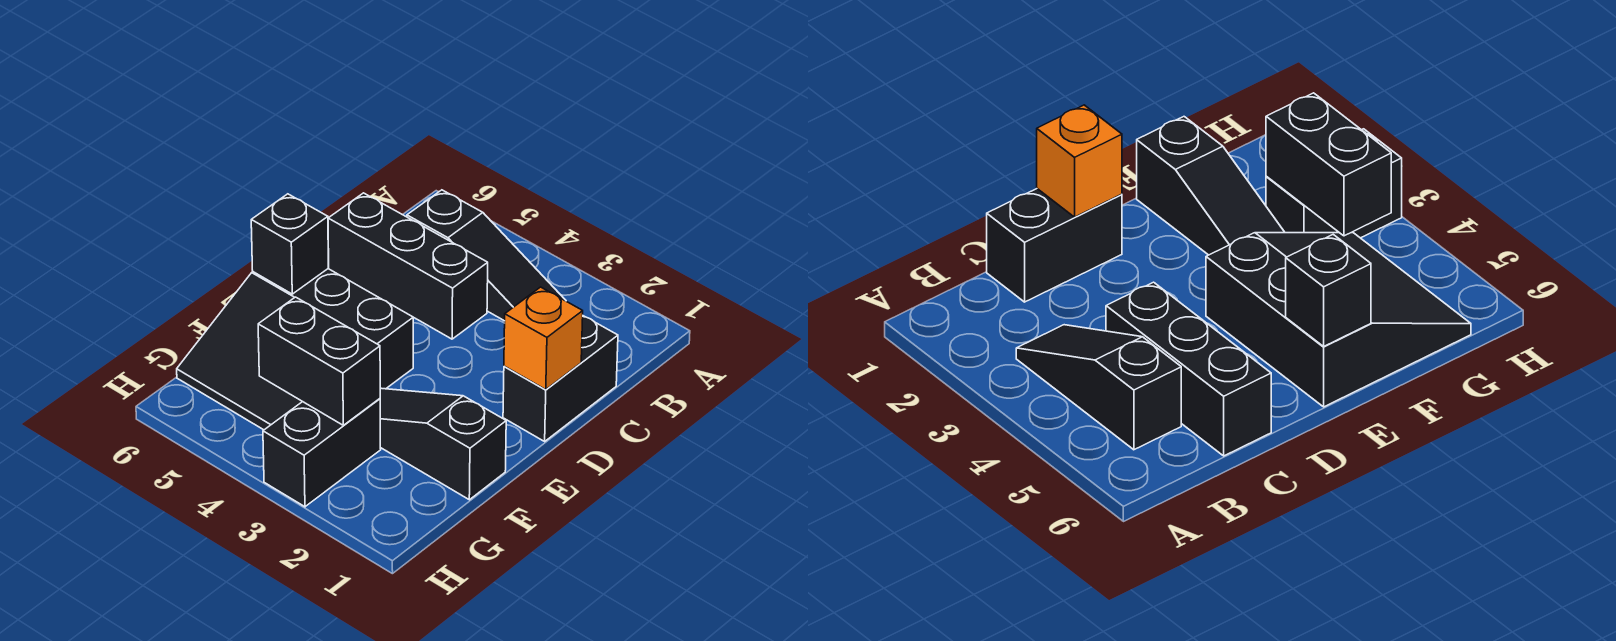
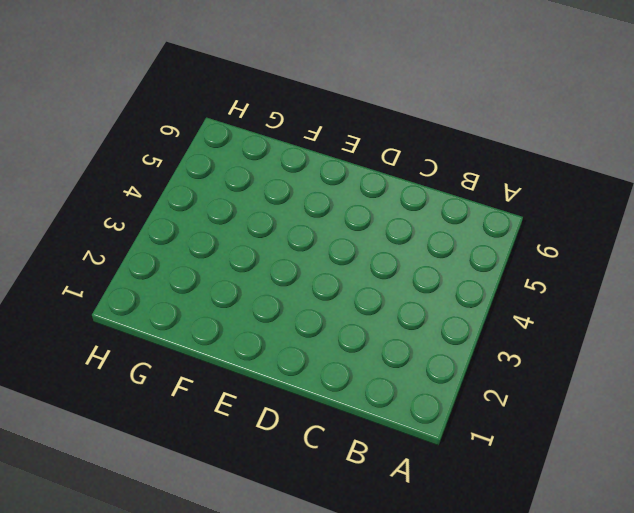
none -> black slope B3:B5 level 1 top 5
none -> black brick C1:D1 level 1

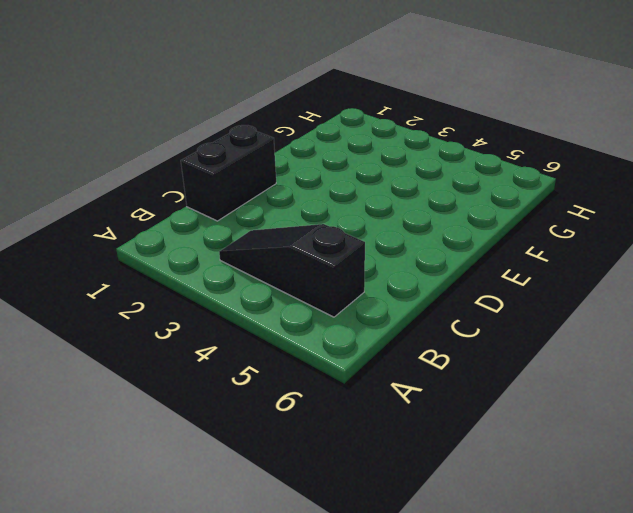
none -> black brick C4:C6 level 1
none -> black slope E4:G6 level 1 top E

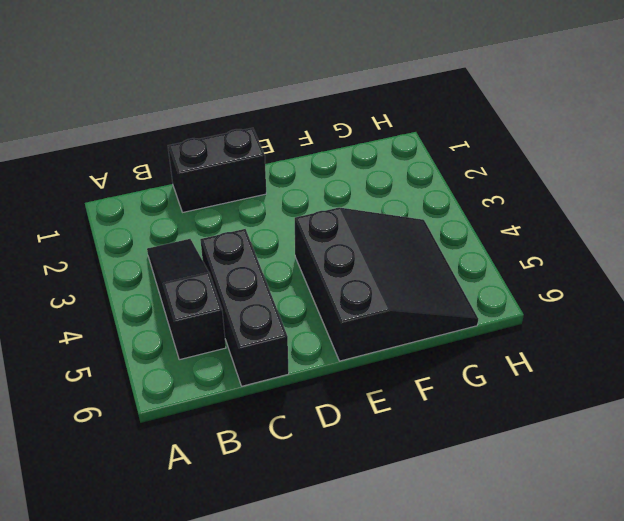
none -> black slope F1:F3 level 1 top 1
none -> black brick G3:H3 level 1

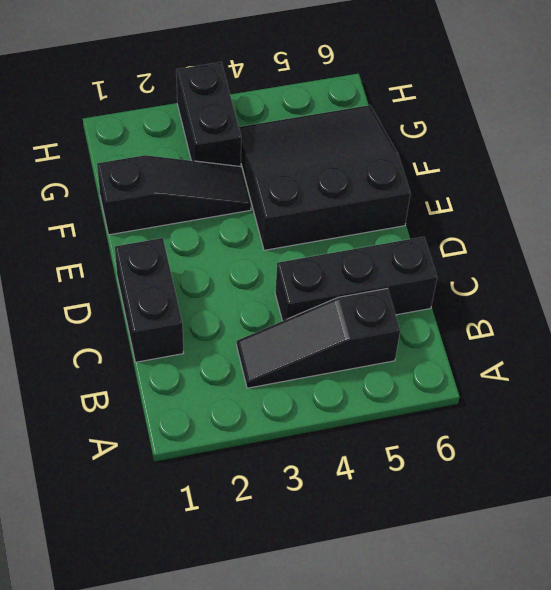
none -> orange brick D1 level 2
none -> black brick E6 level 2

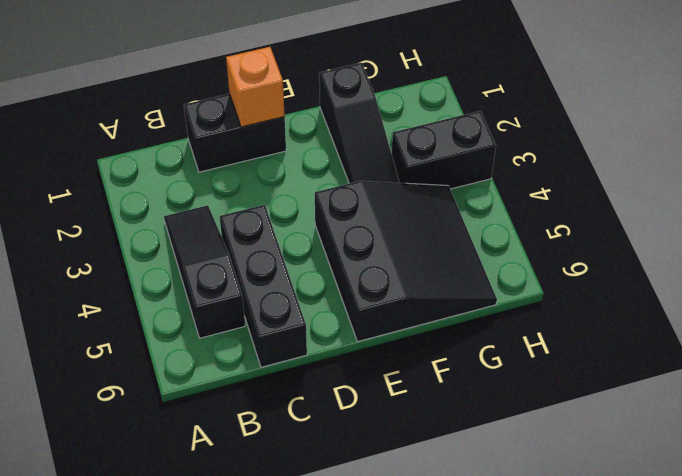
none -> black brick E6 level 2
none -> black brick G3:G4 level 2

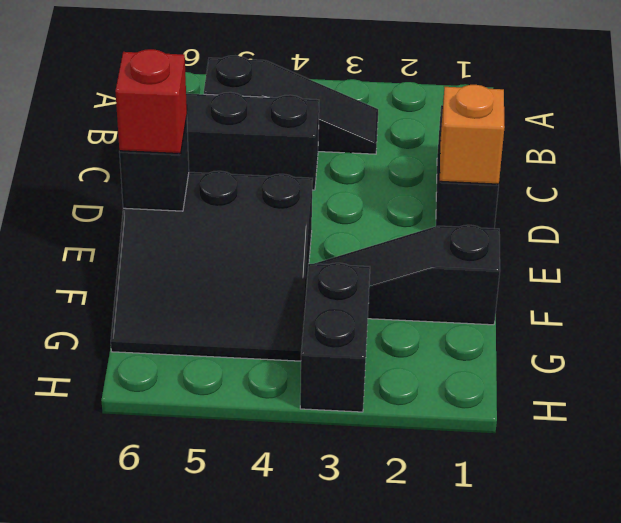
red brick E6 level 3 -> none
none -> black brick G3:G4 level 2

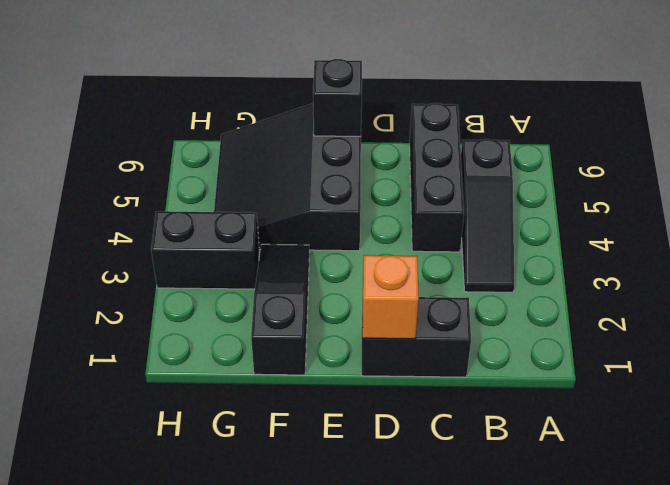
none -> black brick G3:G4 level 2

